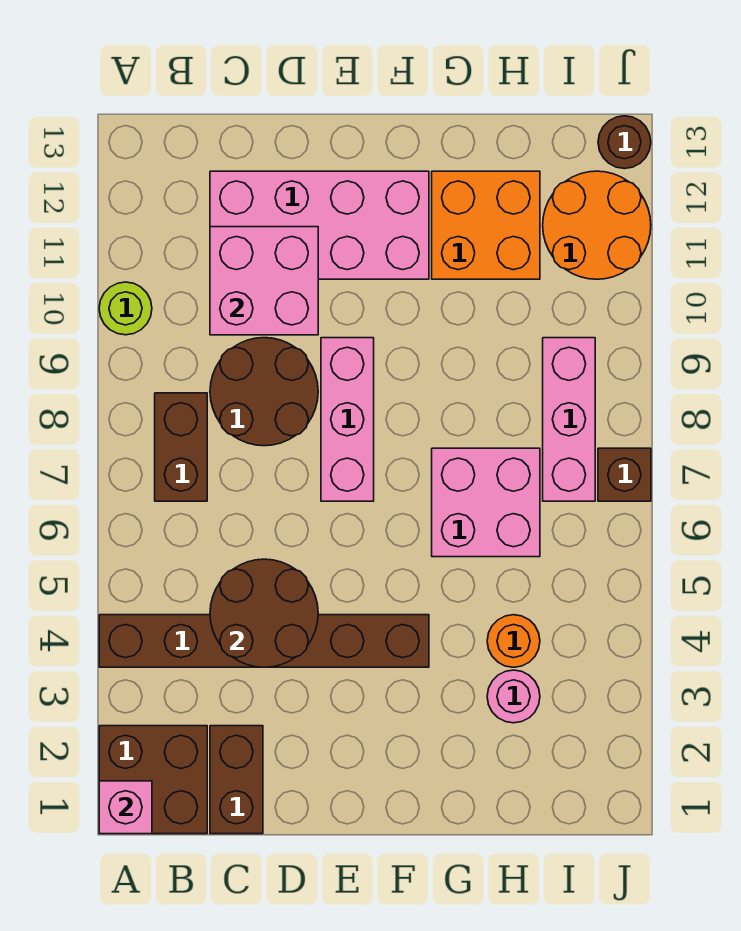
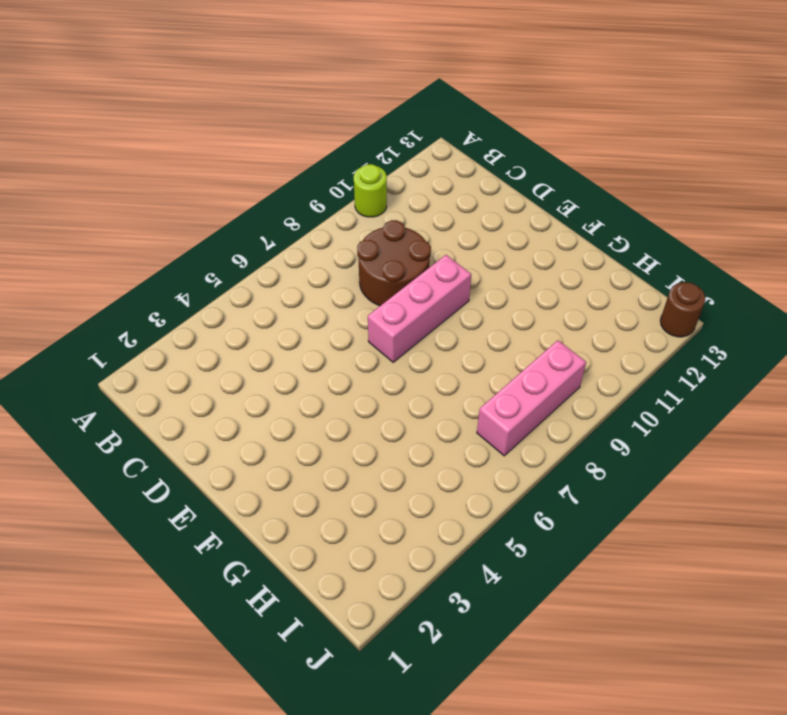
none -> brown brick A1:B2 level 1
none -> brown brick A4:F4 level 1
none -> brown brick B7:B8 level 1

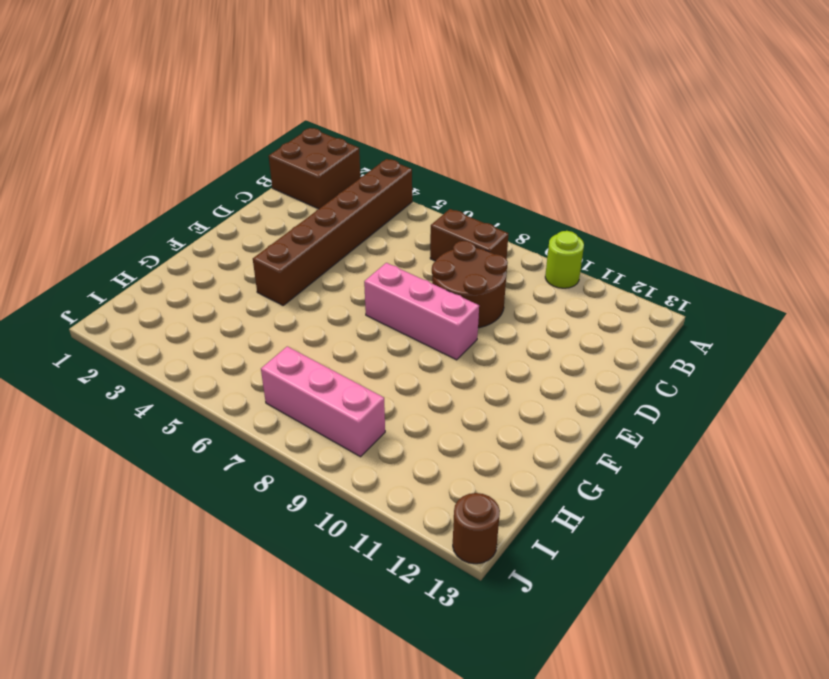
none -> brown brick C1:C2 level 1
none -> pink brick C11:F12 level 1
none -> pink brick G6:H7 level 1

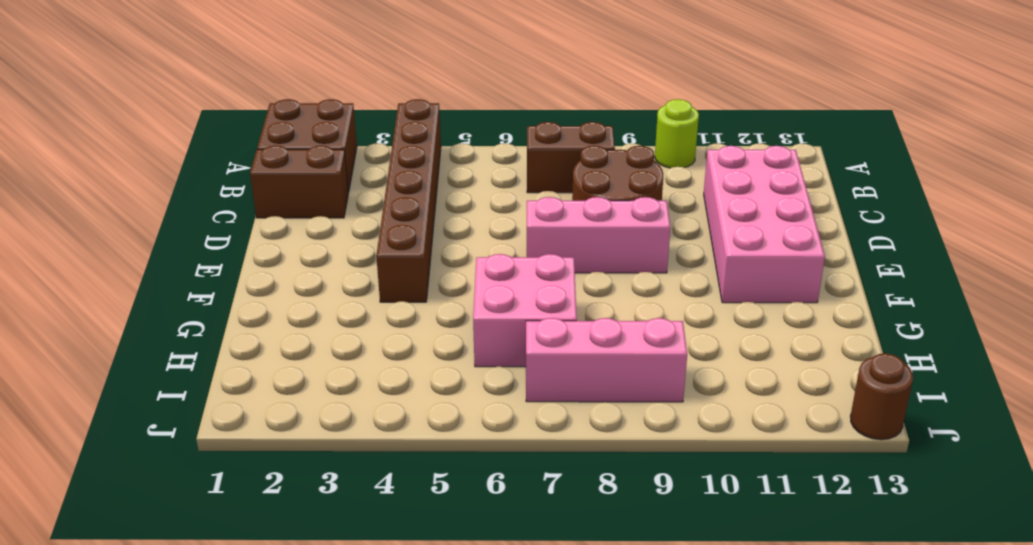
none -> orange brick G11:H12 level 1
none -> pink round brick H3 level 1
none -> orange round brick H4 level 1

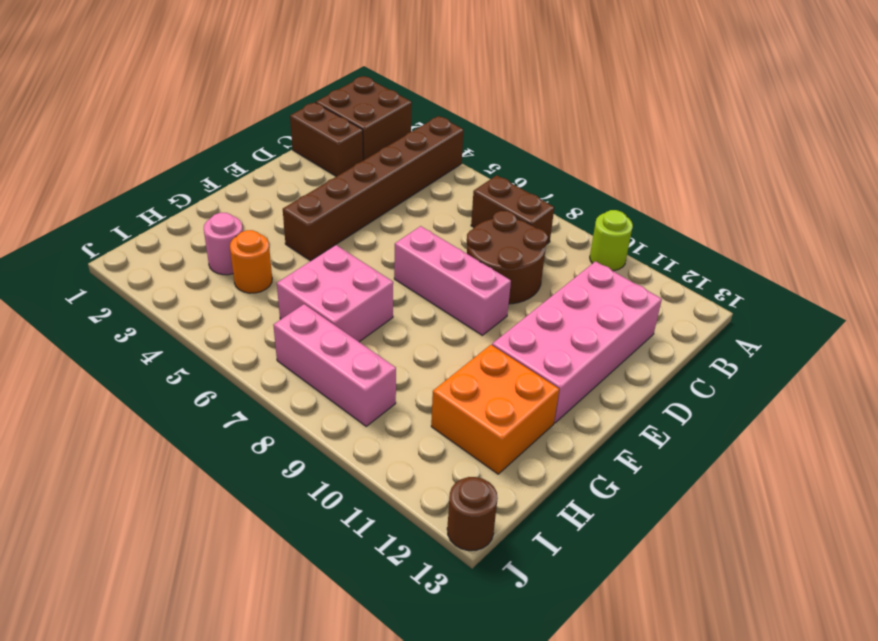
none -> orange round brick I11:J12 level 1
none -> brown brick J7 level 1
none -> pink brick A1 level 2

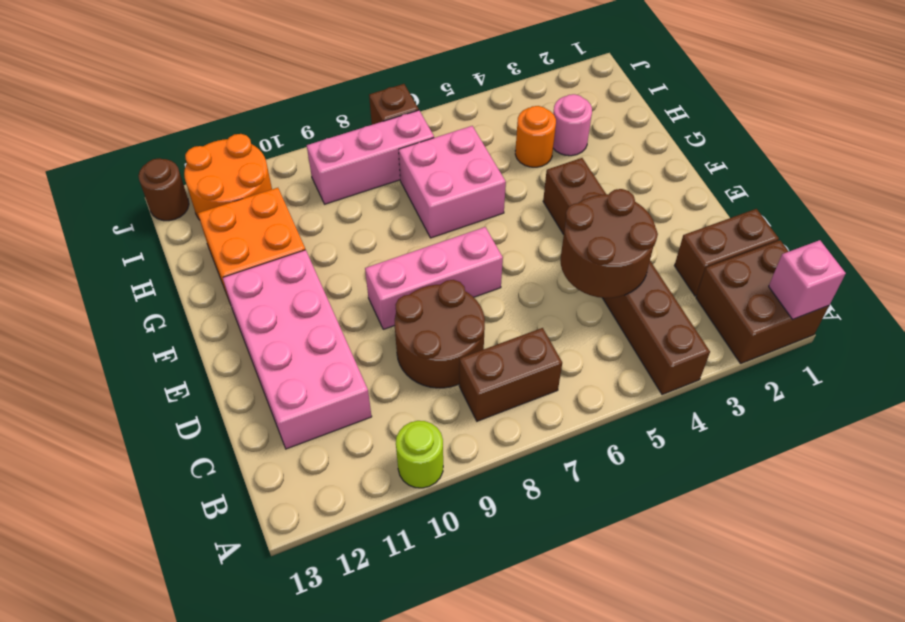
none -> pink brick C10:D11 level 2

